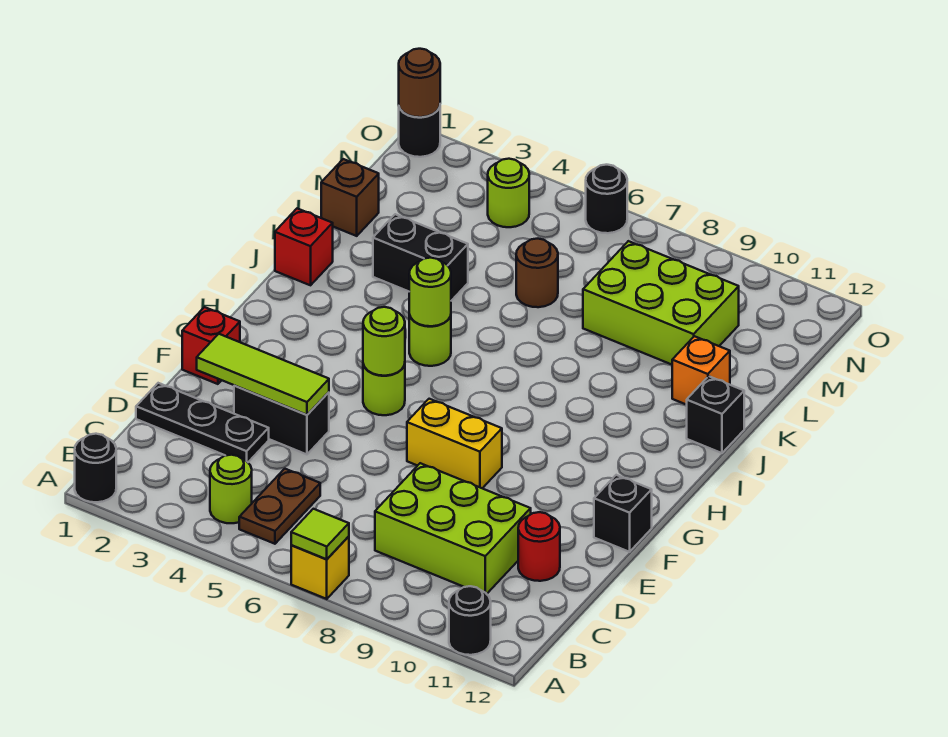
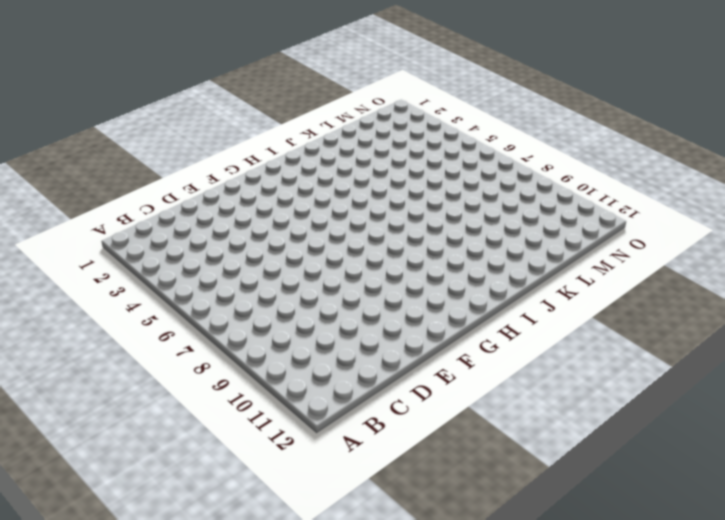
none -> black round brick A1 level 1
none -> yellow brick A7 level 1
none -> black round brick A11 level 1

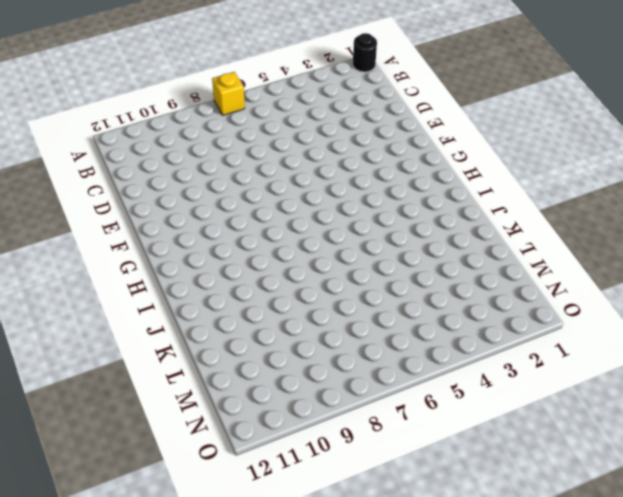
none -> black round brick A11 level 1
none -> lime round brick B4 level 1
none -> brown plate B5:C5 level 1

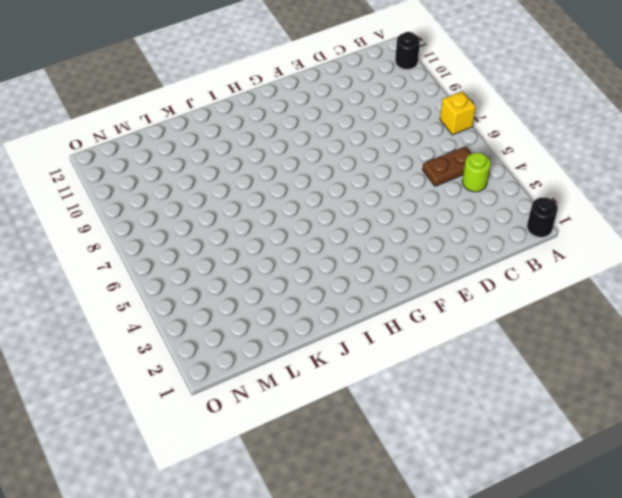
none -> lime brick C8:D10 level 1
none -> black plate D1:D3 level 1
none -> red round brick D11 level 1

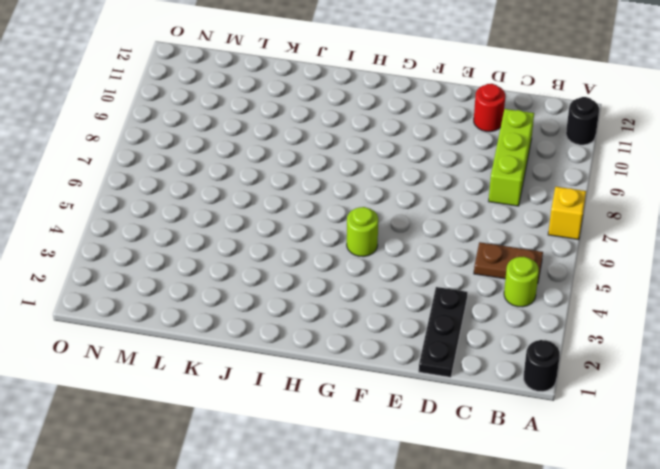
lime brick C8:C10 level 1 -> lime brick C8:D10 level 1
none -> black brick E3:E4 level 1
none -> red brick F1 level 1
none -> yellow brick F7:F8 level 1

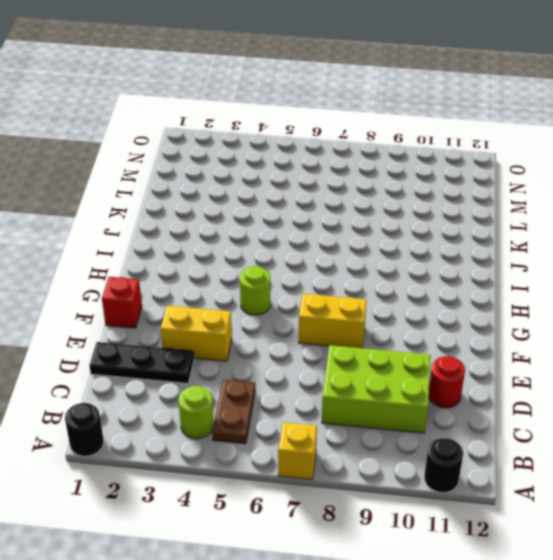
yellow brick E3:E4 level 1 -> black brick E3:E4 level 1
none -> black brick F12 level 1
none -> lime round brick I5 level 1
none -> red brick J1 level 1

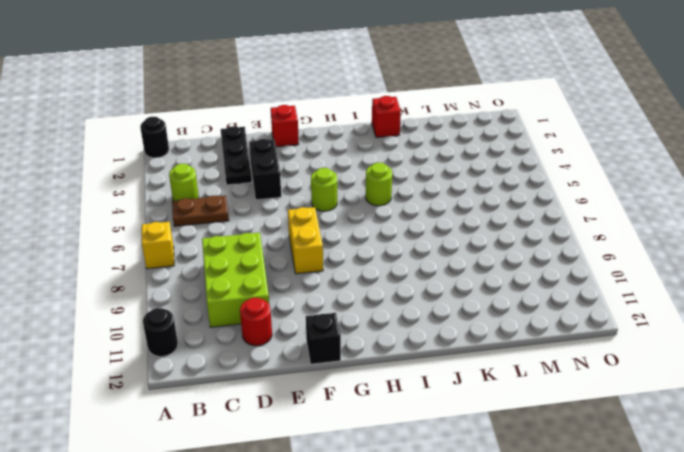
none -> black brick J12 level 1
none -> black brick K3:K4 level 1
none -> orange brick K11 level 1

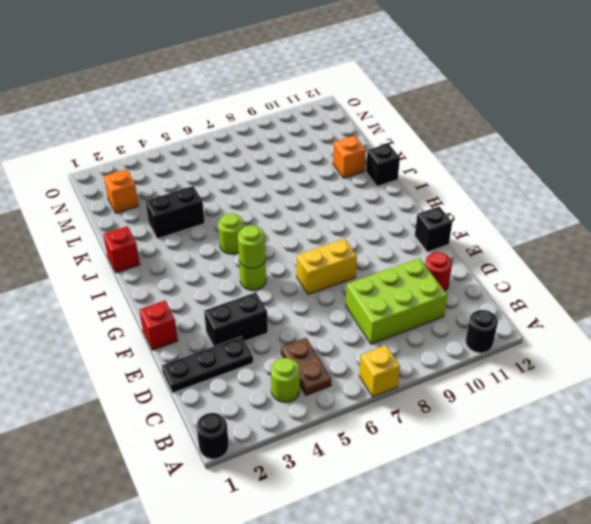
orange brick M2 level 1 -> none
none -> brown brick L1 level 1
none -> brown round brick L6 level 1
none -> lime brick L8:M10 level 1

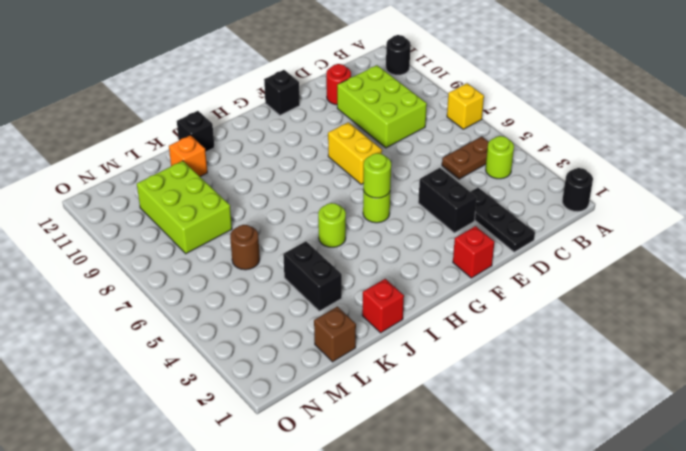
none -> lime round brick N4 level 1
none -> black round brick O1 level 1
none -> black round brick O6 level 1

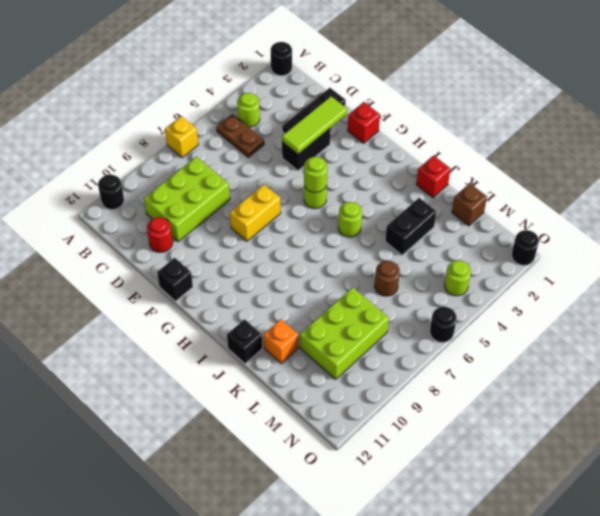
none -> lime tile A7 level 2
none -> lime round brick I5 level 2
none -> brown round brick O1 level 2

